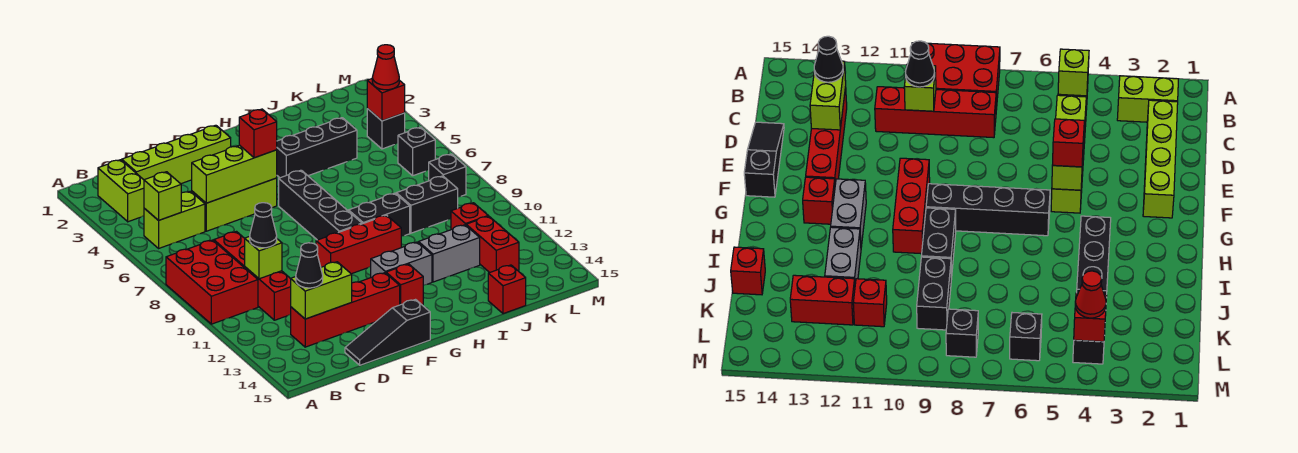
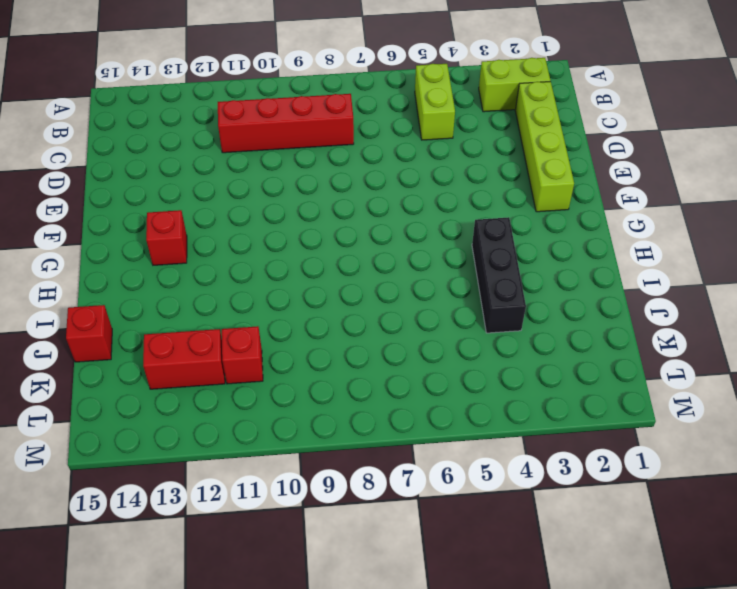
none -> red brick A8:B10 level 1
none -> red brick C13:F13 level 1
none -> lime brick D5:F5 level 1
none -> black slope D15:F15 level 1 top F

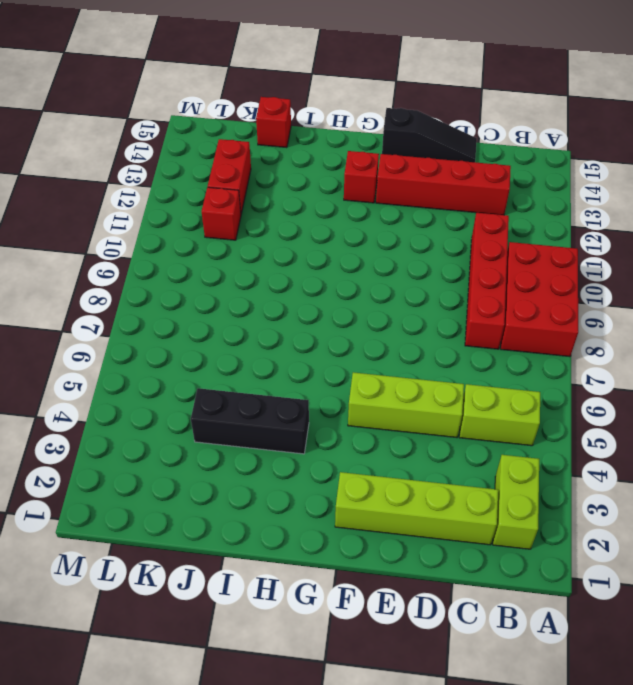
none -> red brick F10:H10 level 1
none -> black brick G6:G9 level 1
none -> grey brick G12:H12 level 1
none -> black brick H9:I9 level 1

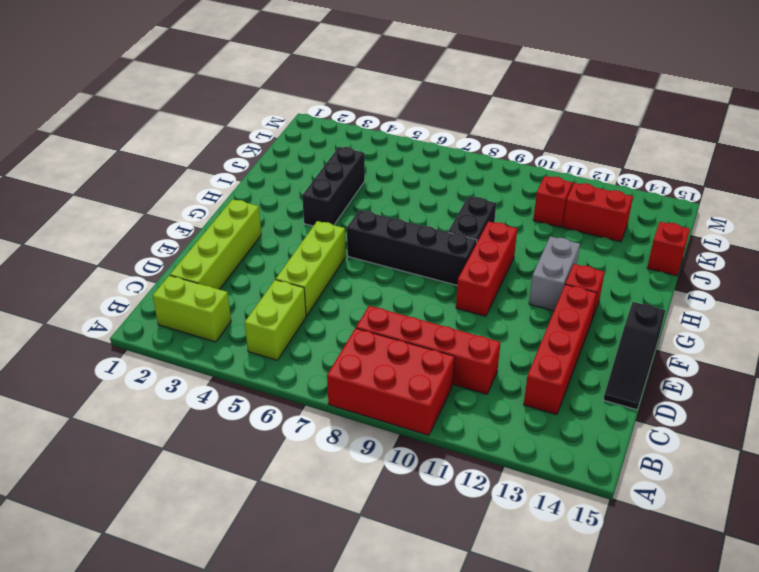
none -> grey brick I12:J12 level 1
none -> black brick J9:K9 level 1
none -> black brick L4 level 1
none -> black brick L6 level 1

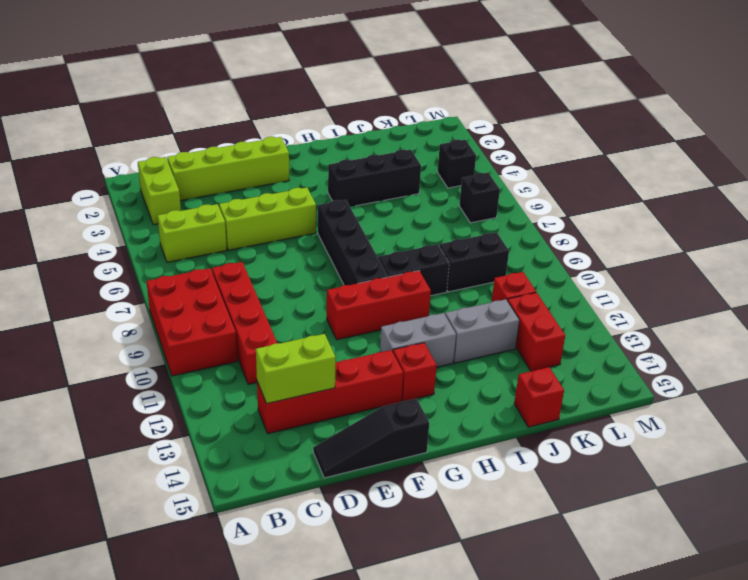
none -> black brick L8 level 1
none -> lime brick B5 level 2
none -> lime brick C10 level 2
none -> lime brick D5:F5 level 2

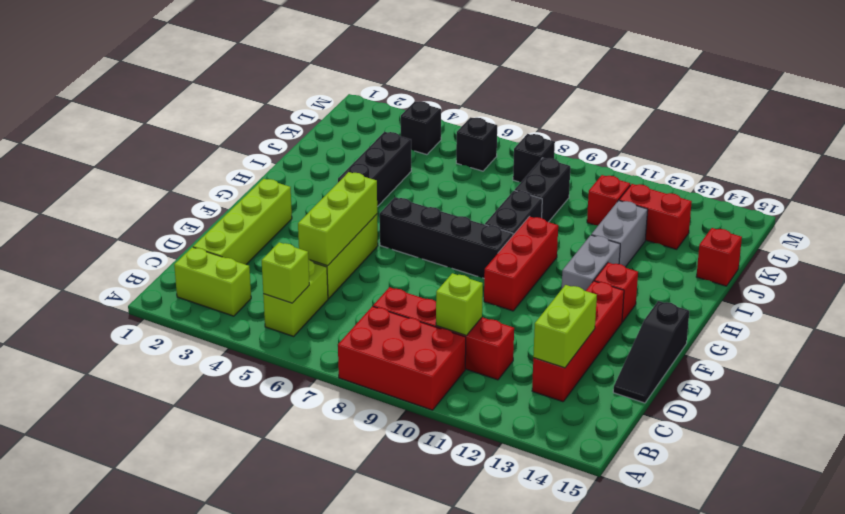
none -> red brick L4 level 2
none -> black cone C10 level 3
none -> black cone C13 level 3
none -> red brick F5 level 3

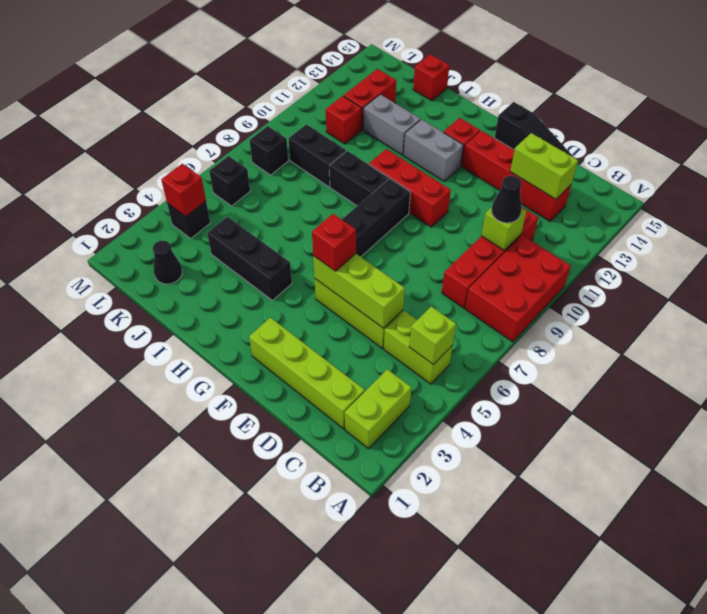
black cone K2 level 1 -> black cone C13 level 3
none -> red cone L4 level 3

